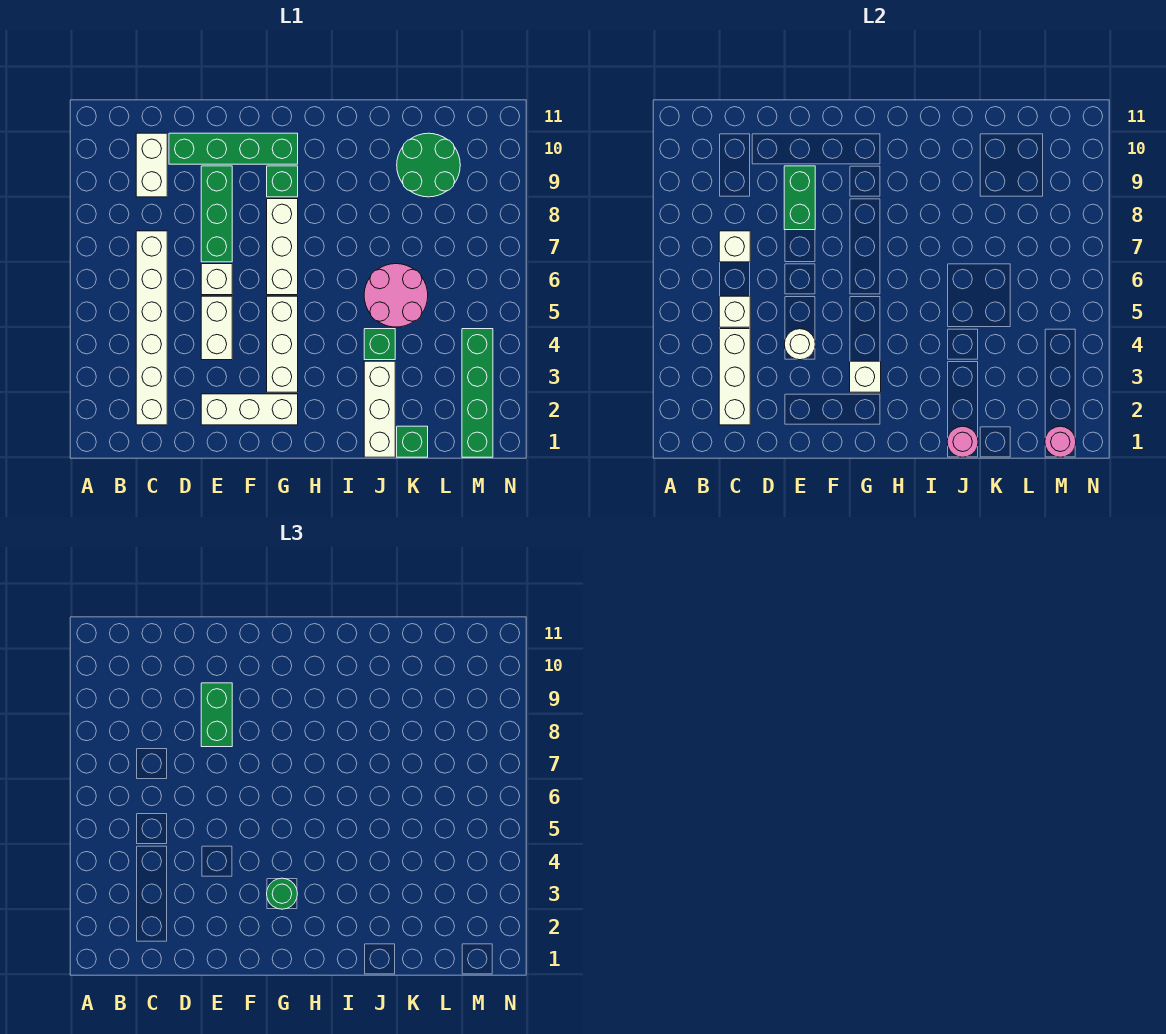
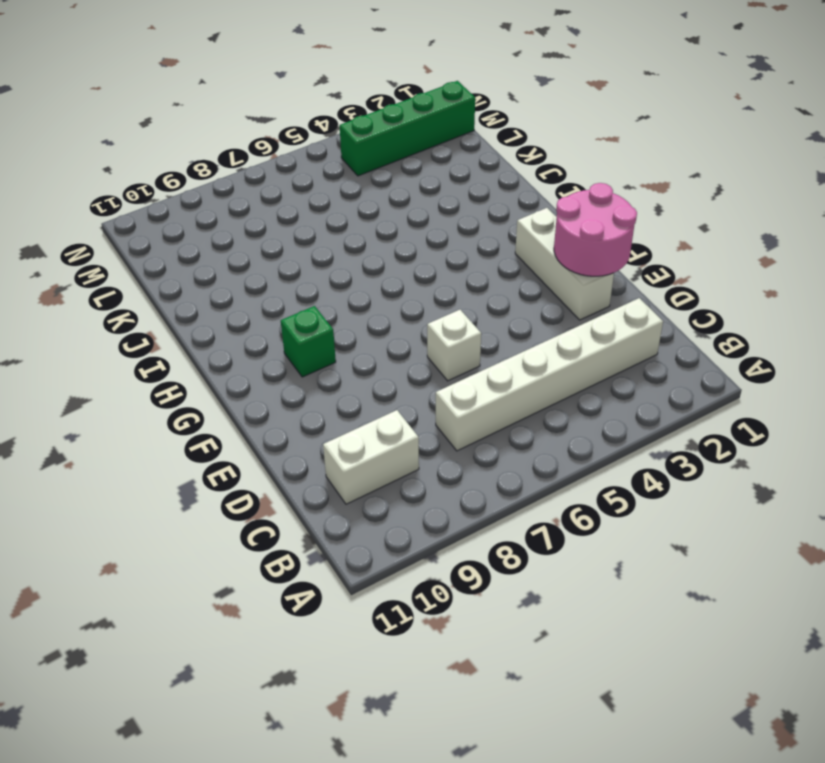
pink round brick E1:F2 level 2 -> pink round brick J5:K6 level 1
none -> green brick D10:G10 level 1
none -> white brick E4:E5 level 1
none -> green brick E7:E9 level 1

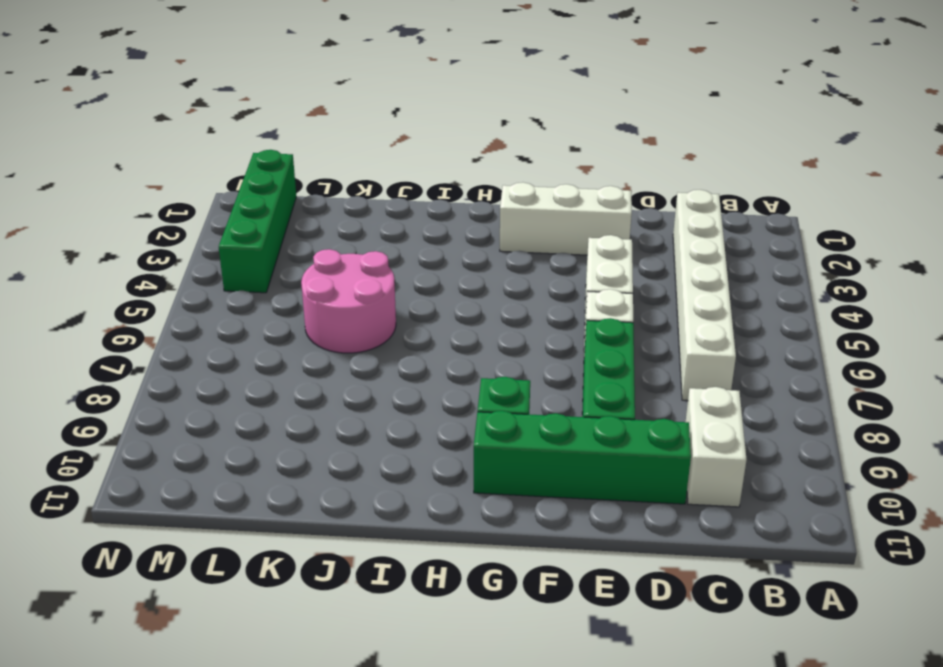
none -> white brick G3:G5 level 1
none -> white brick G6:G8 level 1
none -> white brick J1:J3 level 1

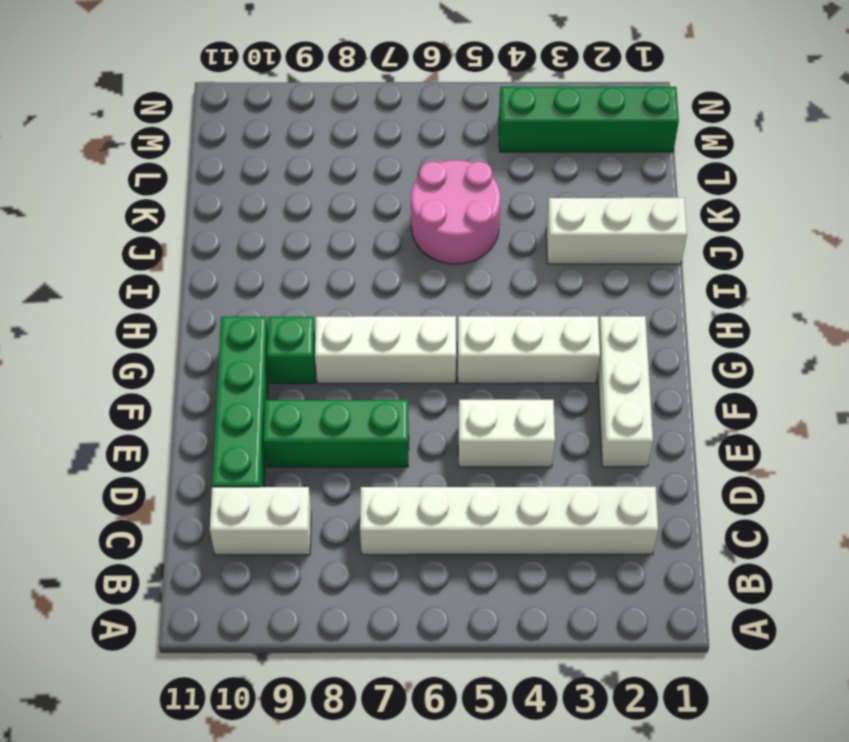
none -> white brick E6 level 1
none -> green brick J4 level 1
none -> green brick K1 level 1

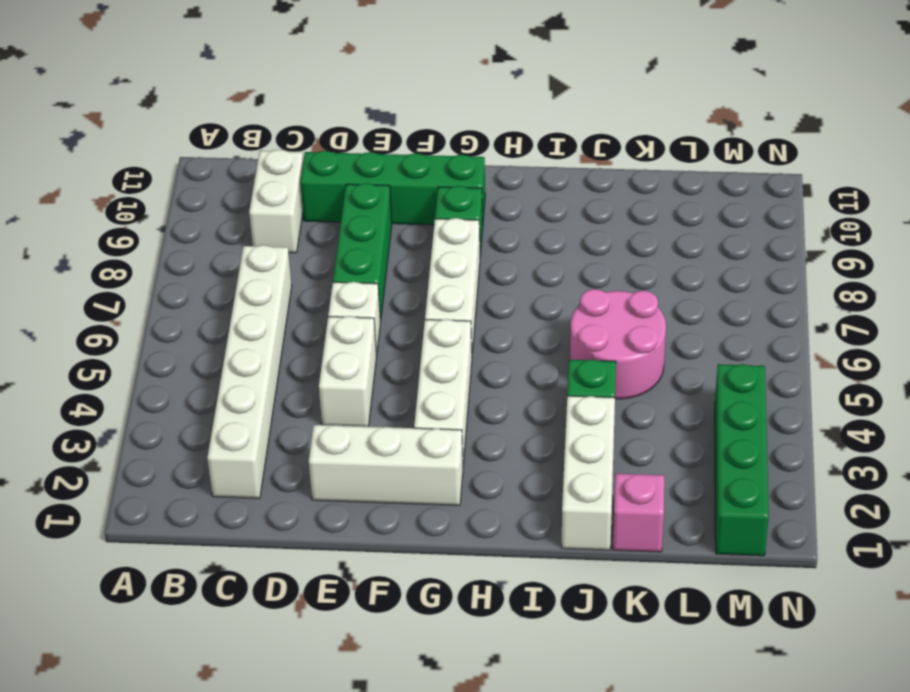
pink brick K1 level 1 -> green brick K1 level 1
none -> green round brick K9:L10 level 1
none -> white brick C2:C4 level 2
none -> white brick C5 level 2

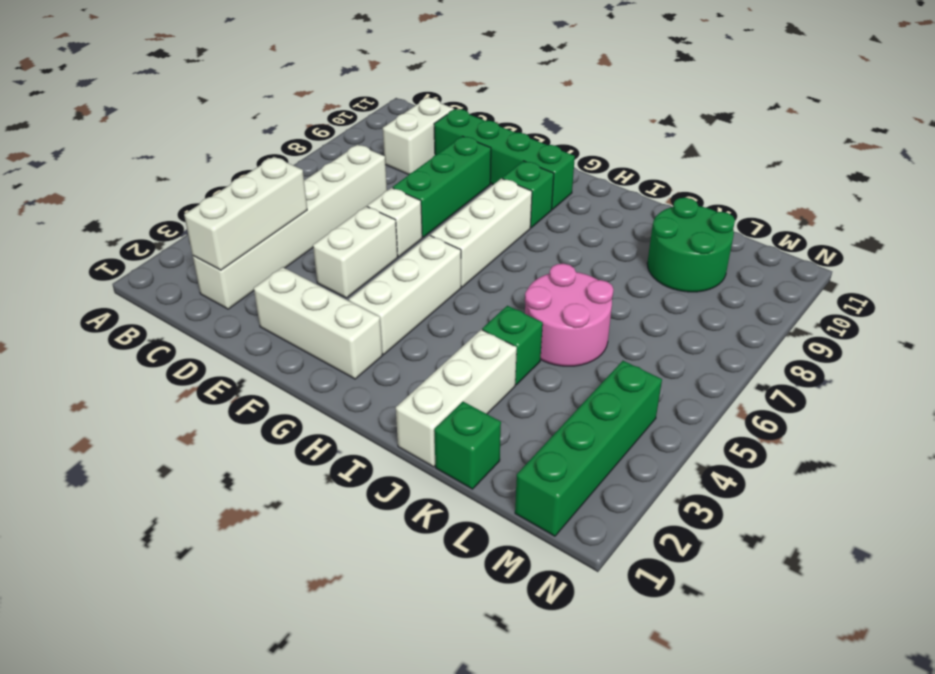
none -> white brick C5 level 2
none -> white brick C7 level 2
none -> white round brick E4 level 2

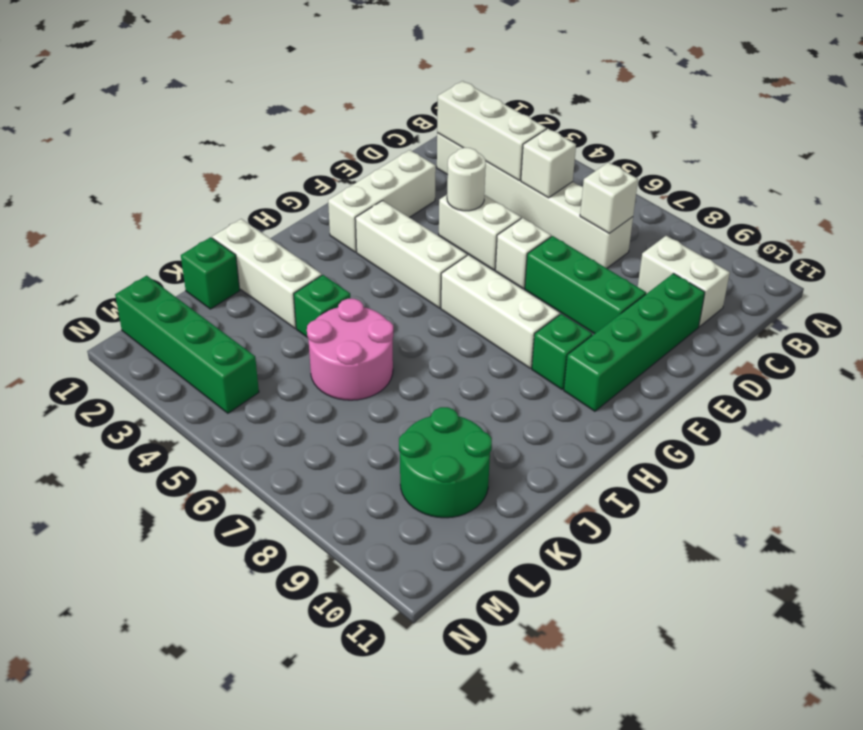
none -> green brick E8:E9 level 2
none -> white brick G3 level 2
none -> pink round brick J1 level 2

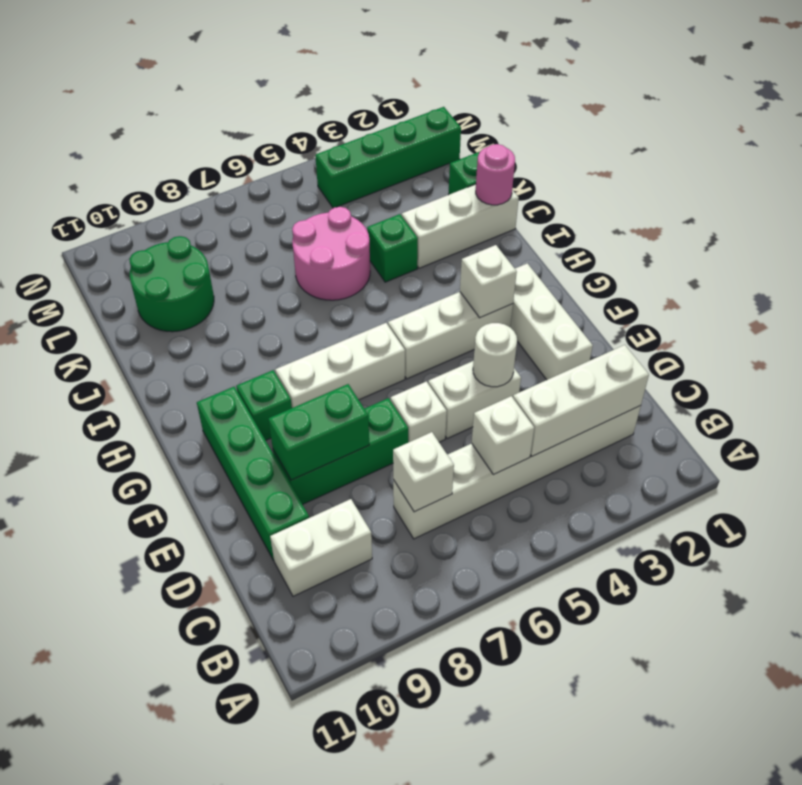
none -> pink round brick M1 level 2
none -> green brick E8:E9 level 3
none -> green round brick G3 level 3

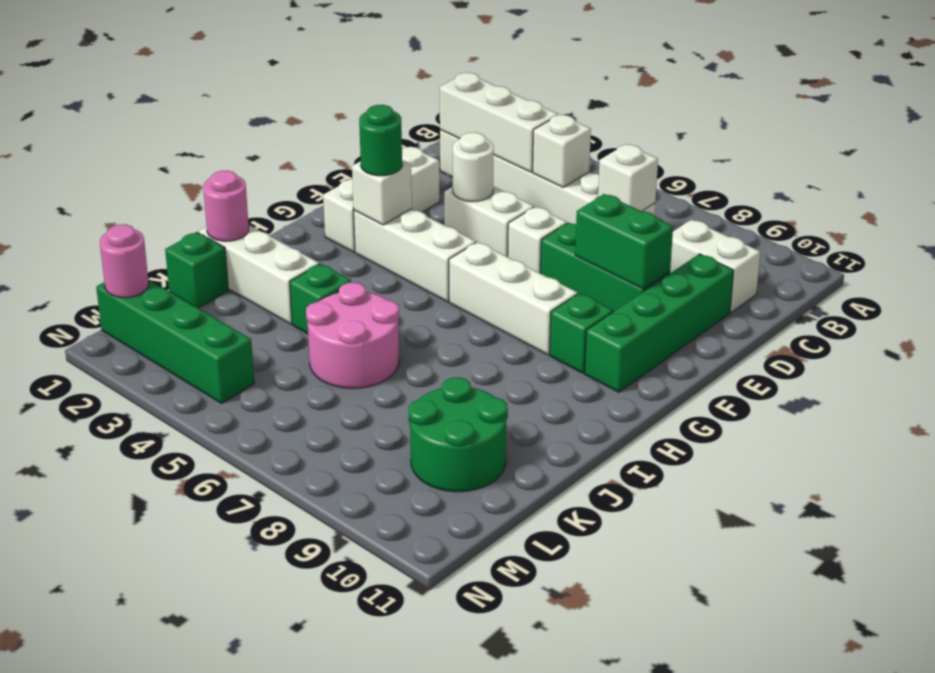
none -> green brick E8:E9 level 3

